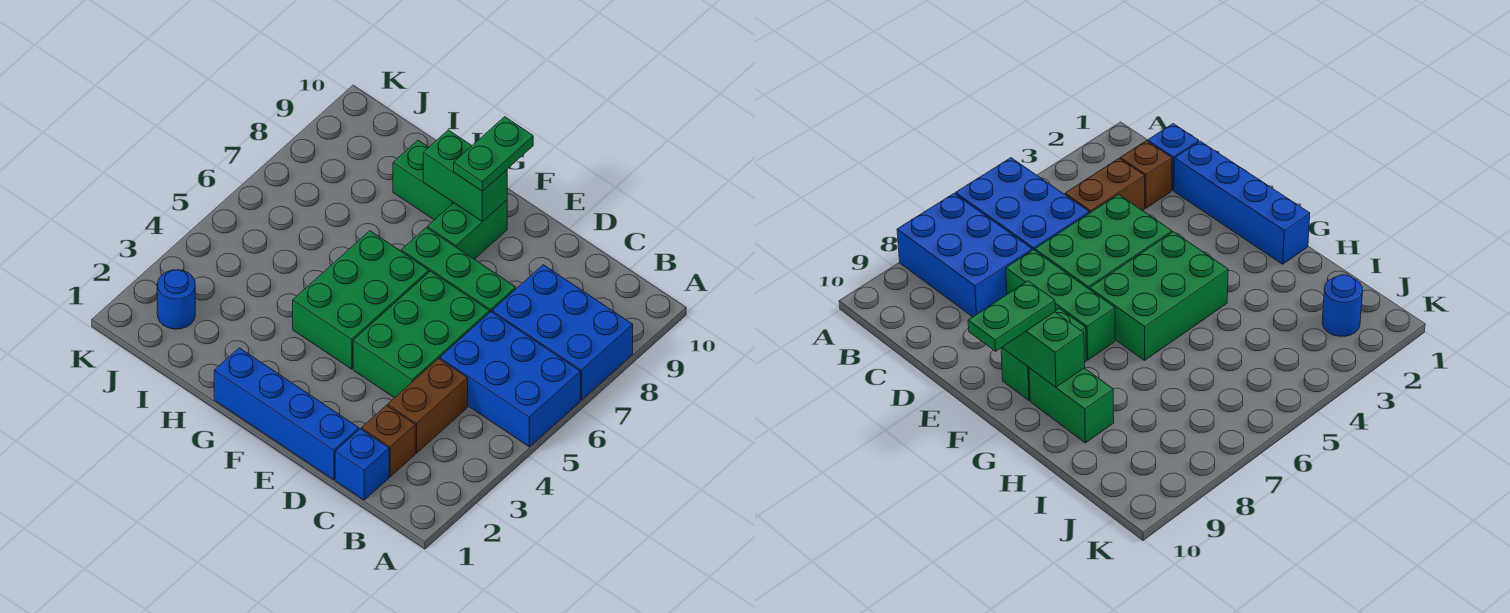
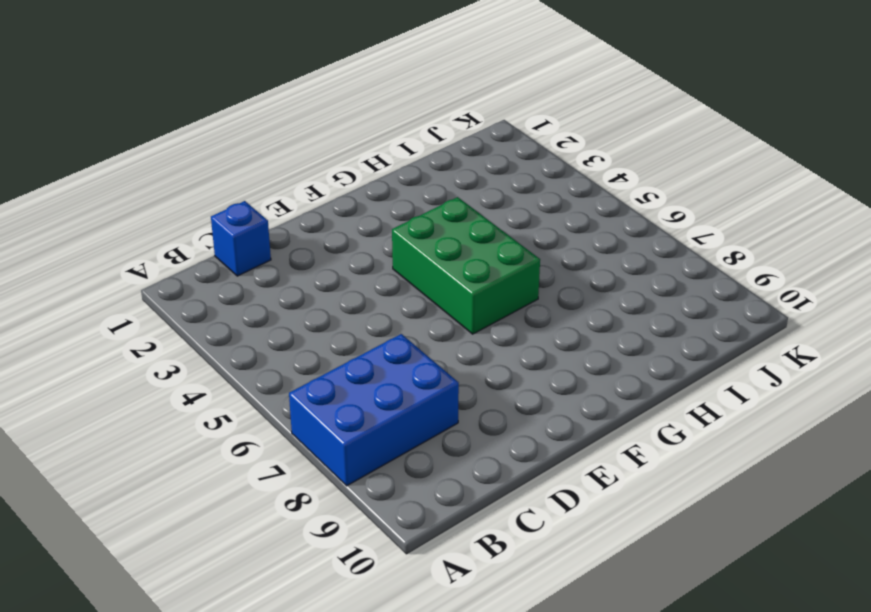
none -> blue brick A5:C6 level 1
none -> brown brick C2 level 1
none -> brown brick C3:C4 level 1

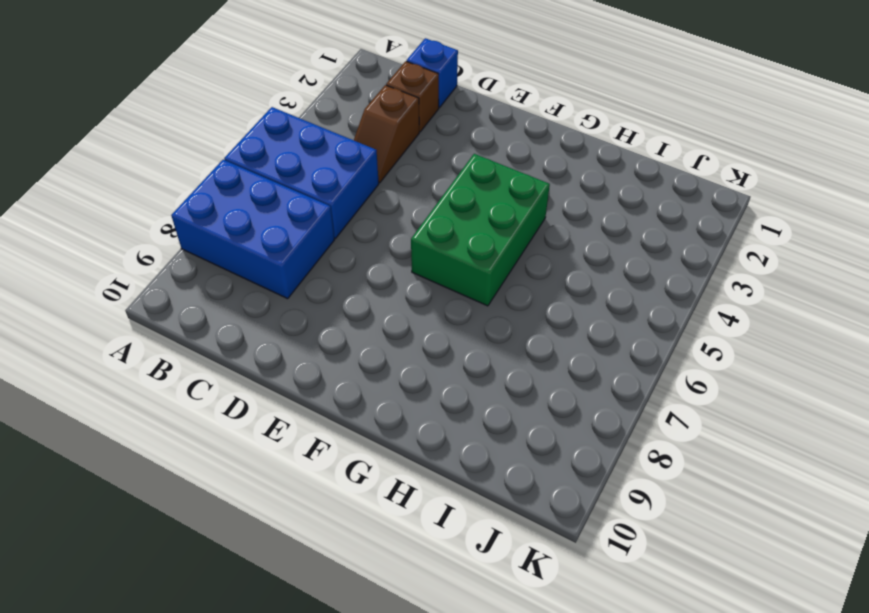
brown slope C3:C4 level 1 top 3 -> brown brick C3:C4 level 1
none -> blue brick D1:G1 level 1
none -> green brick D4:E6 level 1
none -> green brick D7:F7 level 1

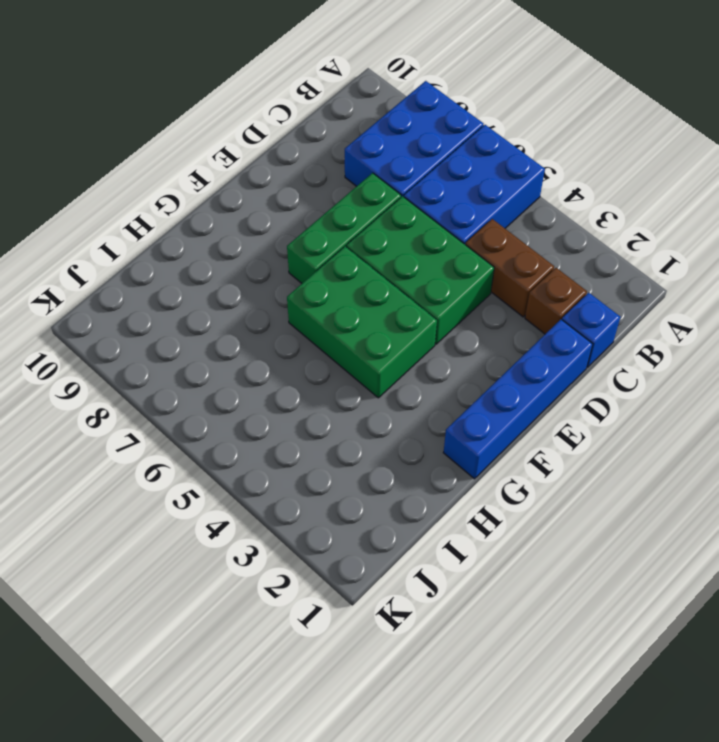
none -> green brick F8:F9 level 1
none -> green brick G9:H9 level 1
none -> blue round brick J2 level 1

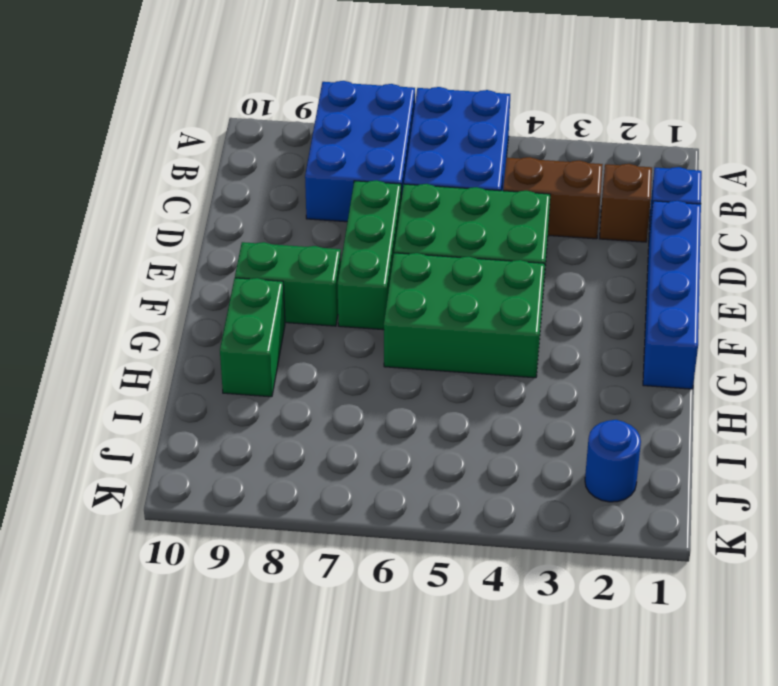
none -> green brick F9:G9 level 2
none -> green plate F9:F10 level 3

